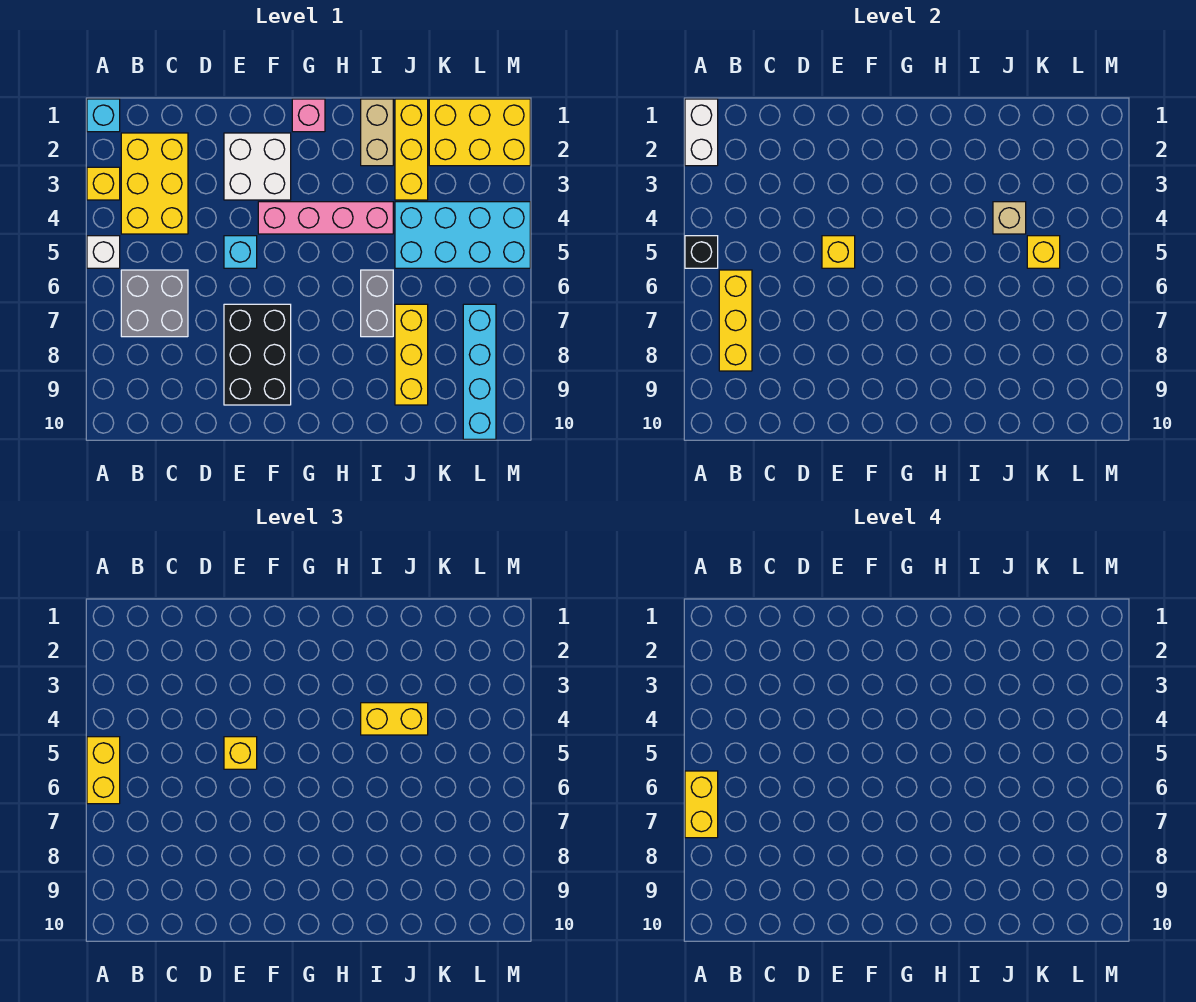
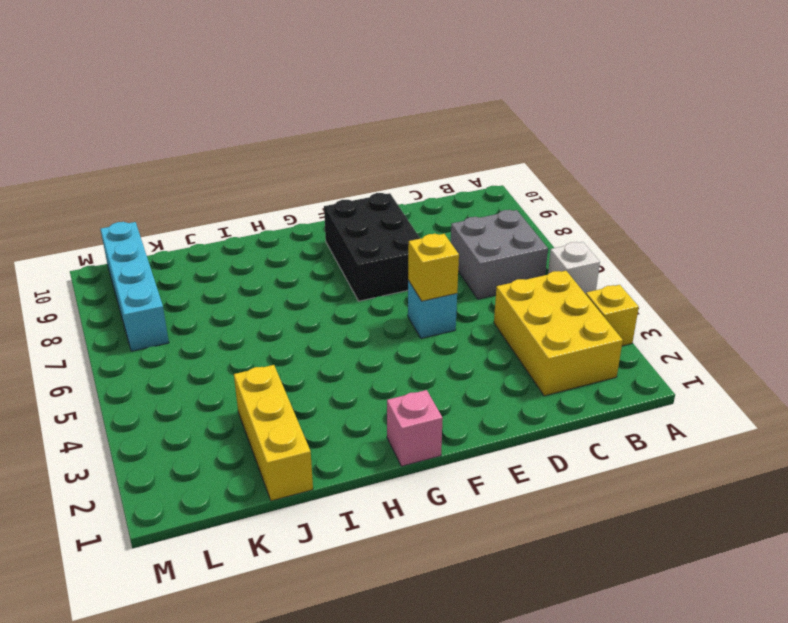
none -> cyan brick A1 level 1
none -> white brick E2:F3 level 1
none -> pink brick F4:I4 level 1

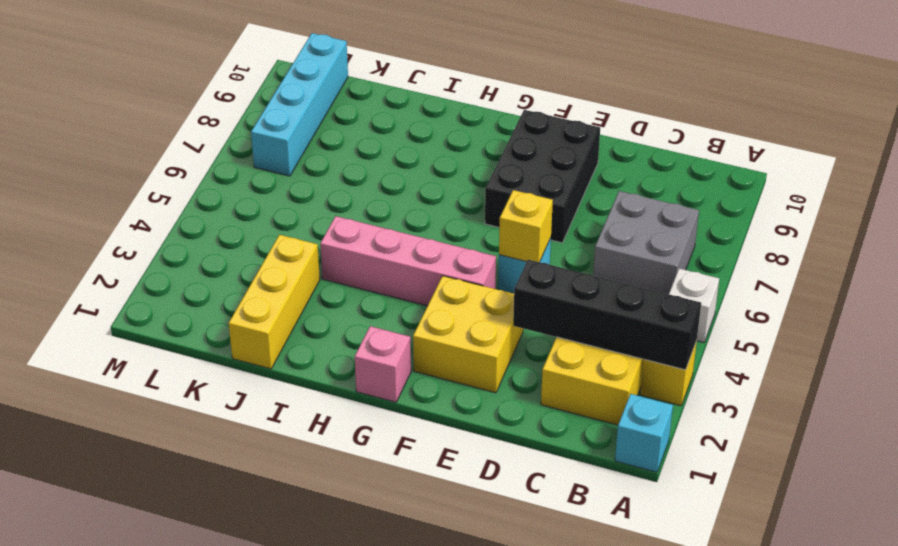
black brick A3:D3 level 2 -> none
yellow brick E2:F3 level 1 -> white brick E2:F3 level 1
none -> tan brick I1:I2 level 1
none -> grey brick I6:I7 level 1
none -> cyan brick J4:M5 level 1

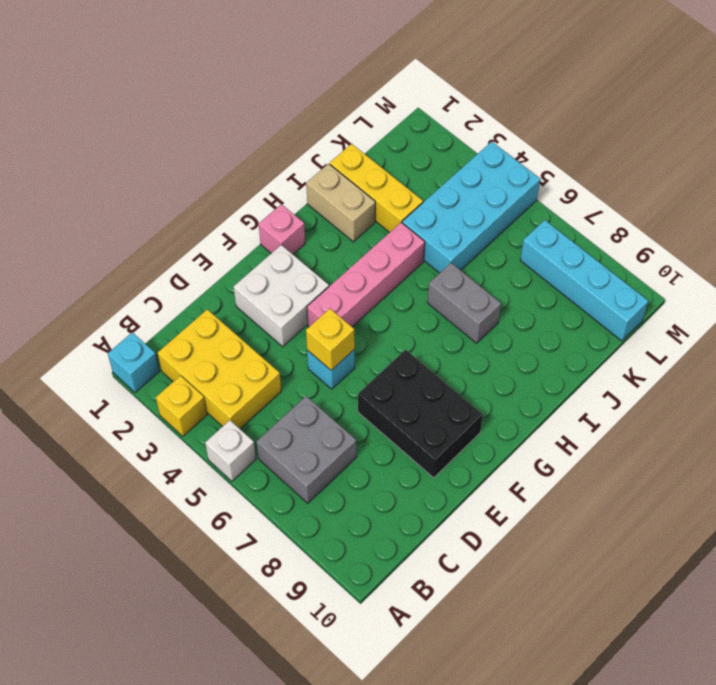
none -> yellow brick J7:J9 level 1
none -> yellow brick K1:M2 level 1
none -> white brick A1:A2 level 2

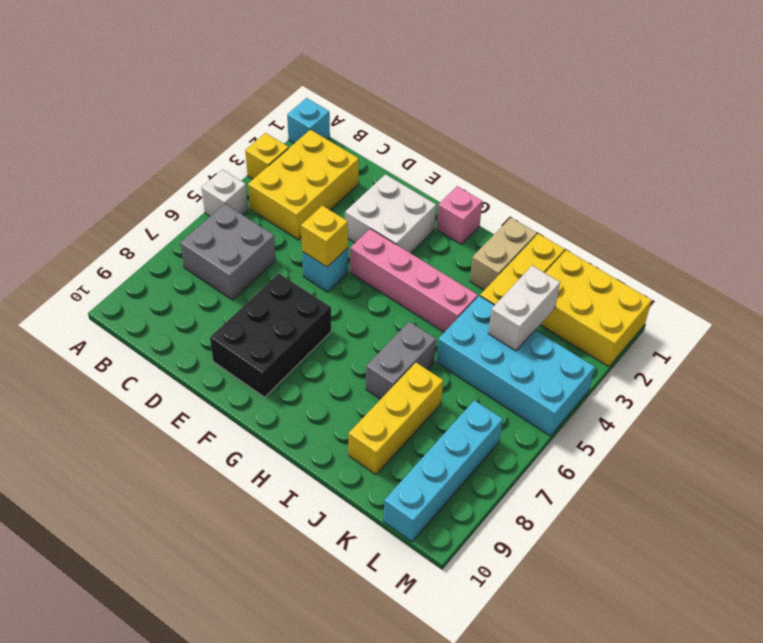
white brick K3:K4 level 2 -> white brick A1:A2 level 2
none -> black brick A5 level 2
none -> yellow brick B6:B8 level 2
none -> tan brick J4 level 2

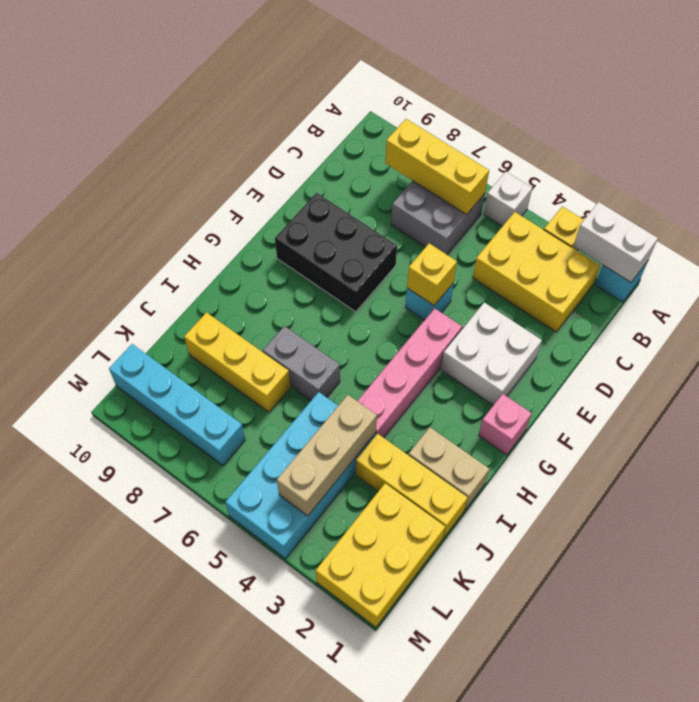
tan brick J4:L4 level 2 -> tan brick J4 level 2
none -> black brick A5 level 2
none -> yellow brick K5 level 2
none -> yellow brick A5:A6 level 3

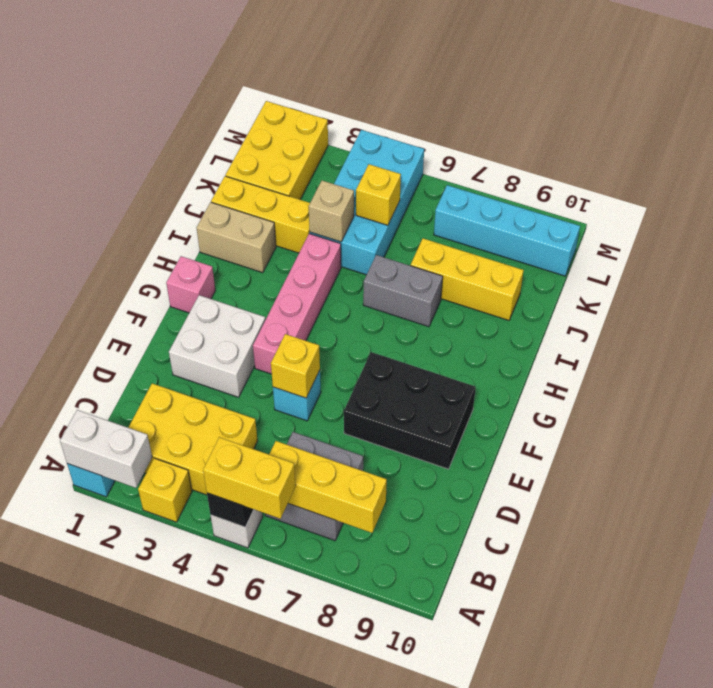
none -> yellow brick E5 level 3
none -> yellow brick I4:J4 level 3
none -> yellow brick A6:A7 level 4

